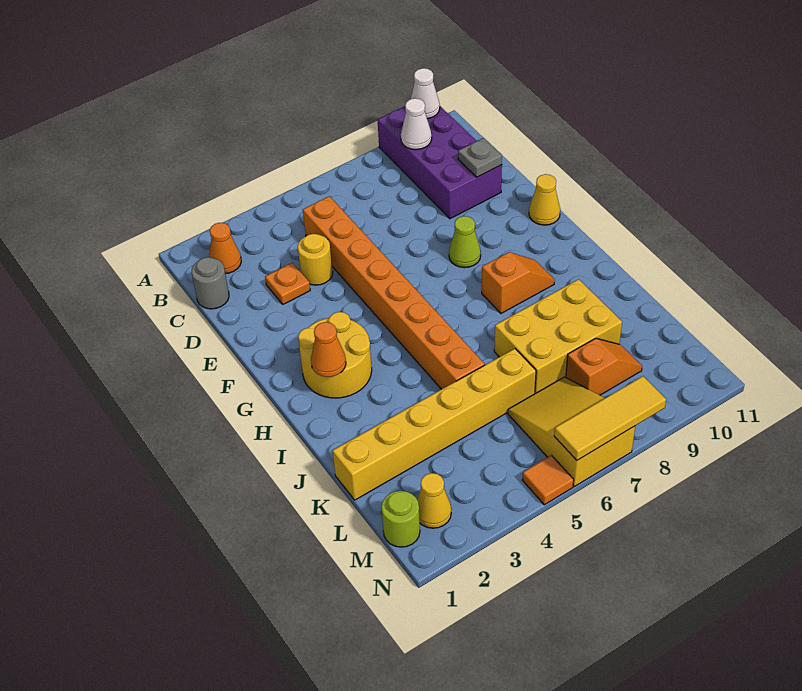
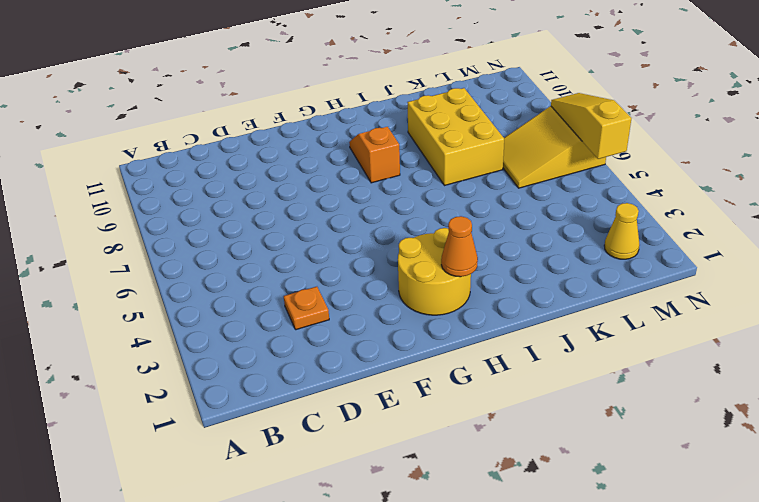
yellow slope N5:N7 level 2 top 5 -> yellow tile N6:N8 level 2
none -> purple brick A9:D10 level 1
none -> orange cone B2 level 1
none -> grey round brick C1 level 1

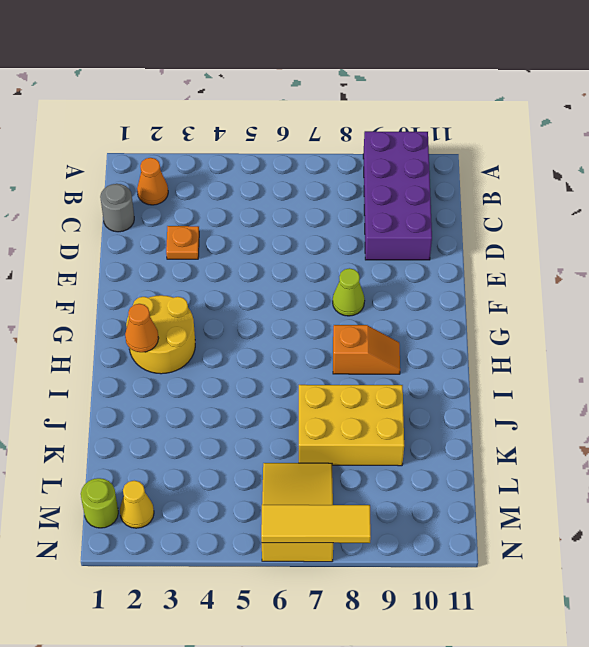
none -> orange brick C5:J5 level 1
none -> yellow round brick D4 level 1
none -> yellow cone F11 level 1

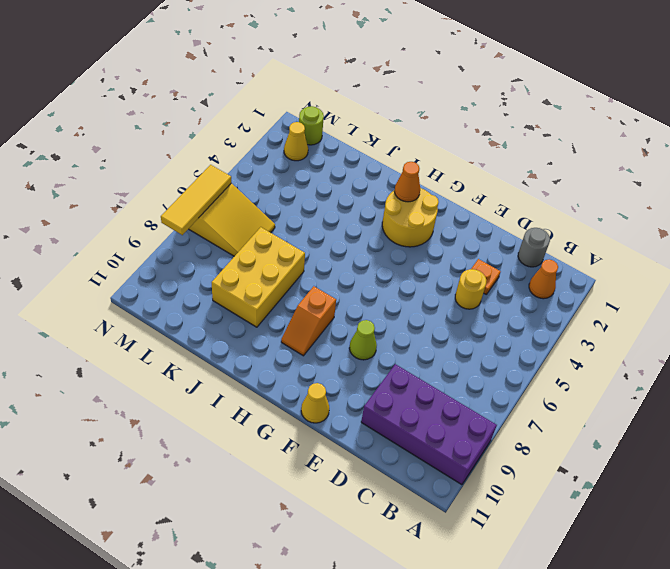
none -> orange brick C5:J5 level 1
none -> yellow brick K1:K6 level 1
none -> orange slope L8:L9 level 1 top 8

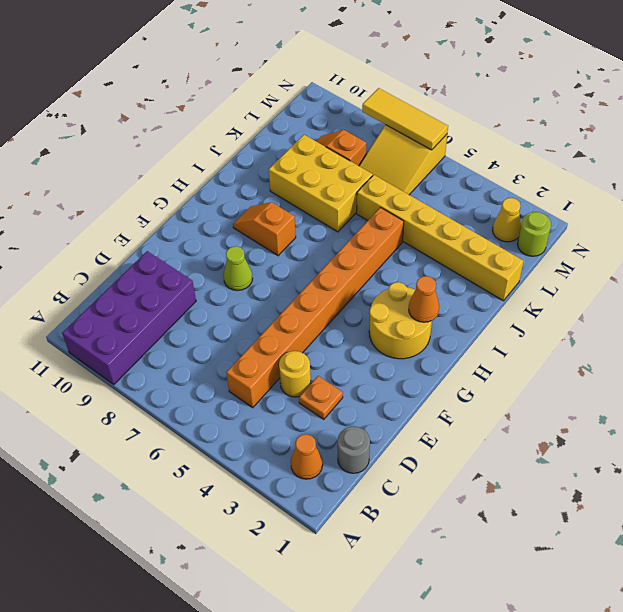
none -> yellow cone F11 level 1
none -> orange tile N5 level 1
none -> white cone A10 level 2

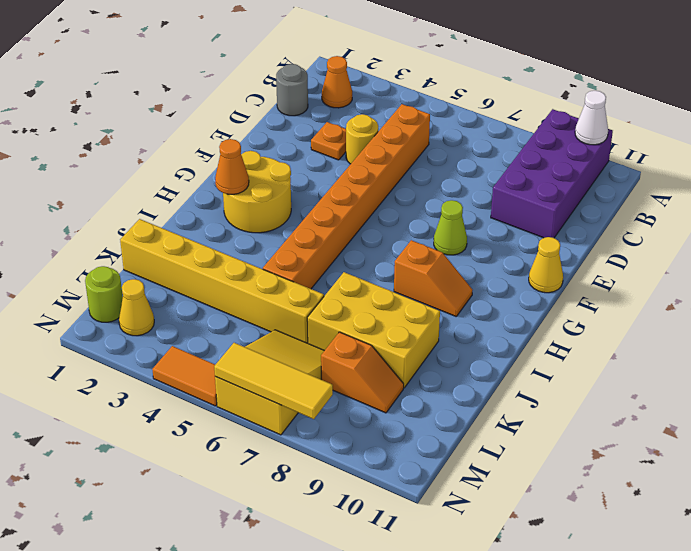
orange tile N4:N5 level 1 -> orange tile N5 level 1
none -> white cone B9 level 2
none -> grey plate D10 level 2

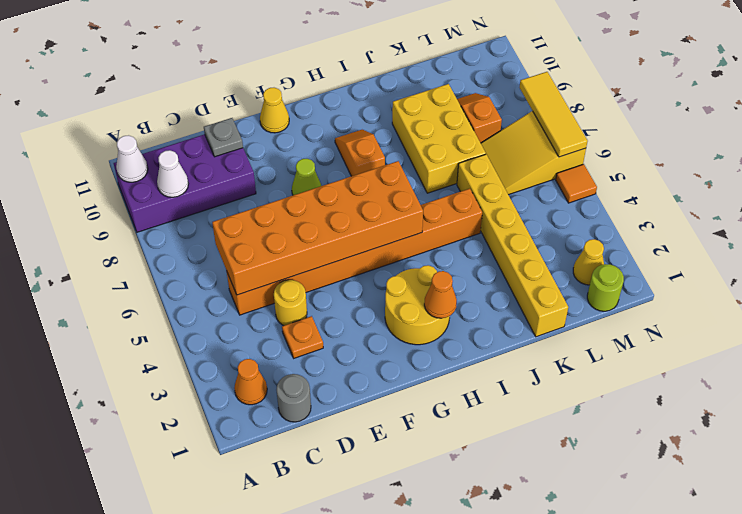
orange brick C5:H6 level 2 -> none

